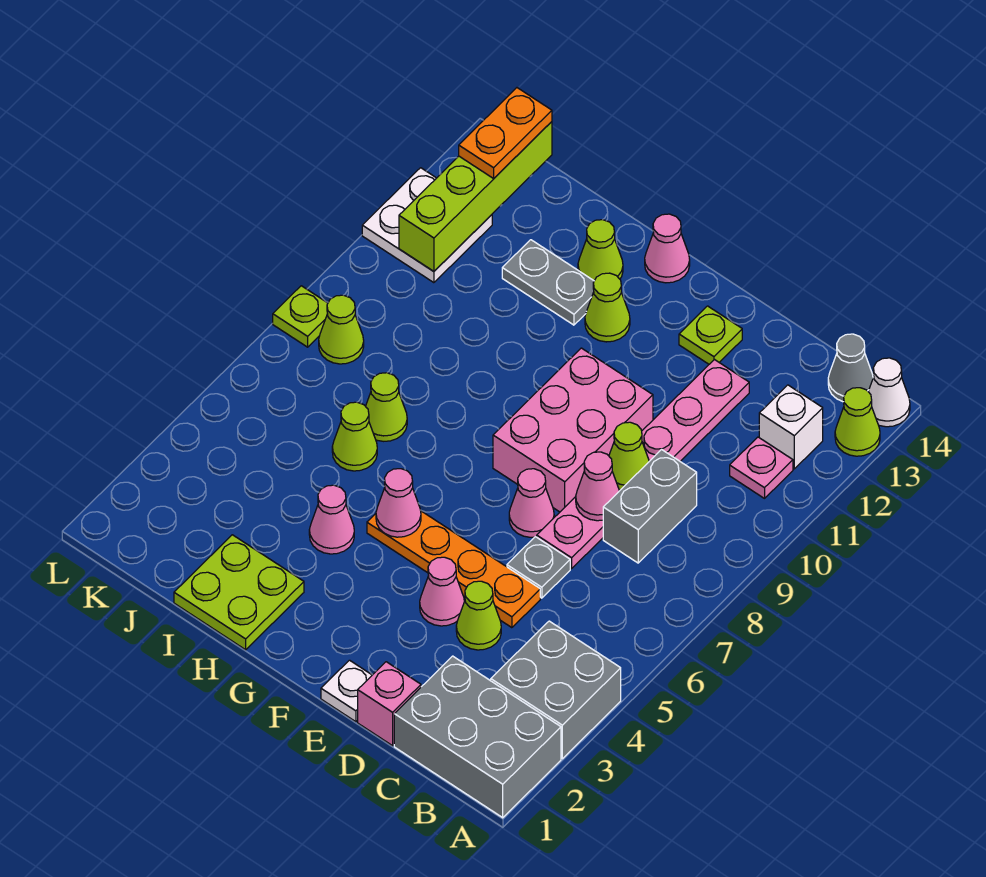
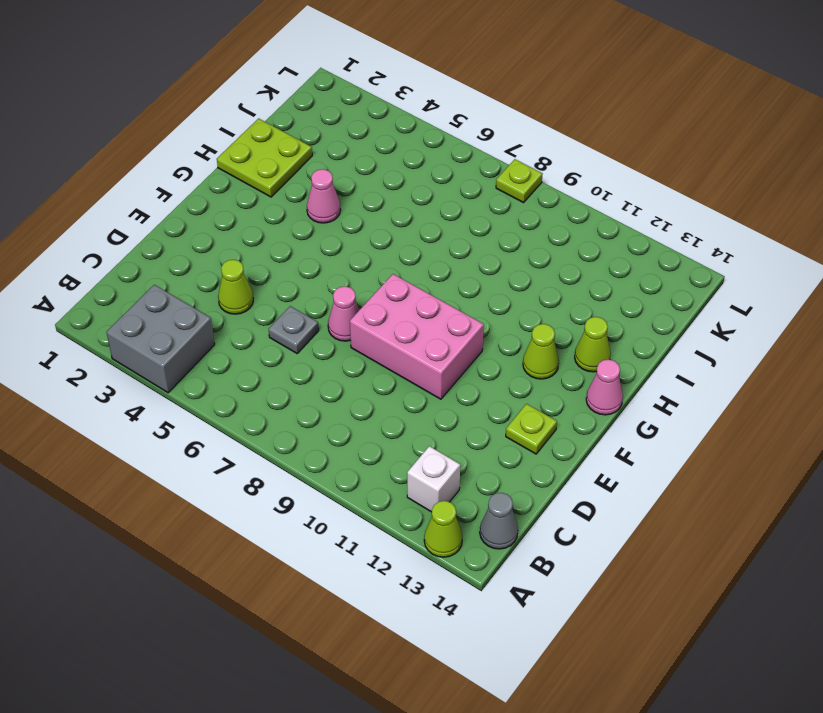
none -> grey brick A1:C2 level 1
none -> white cone A14 level 1
none -> pink plate B11 level 1
none -> grey brick C8:C9 level 1

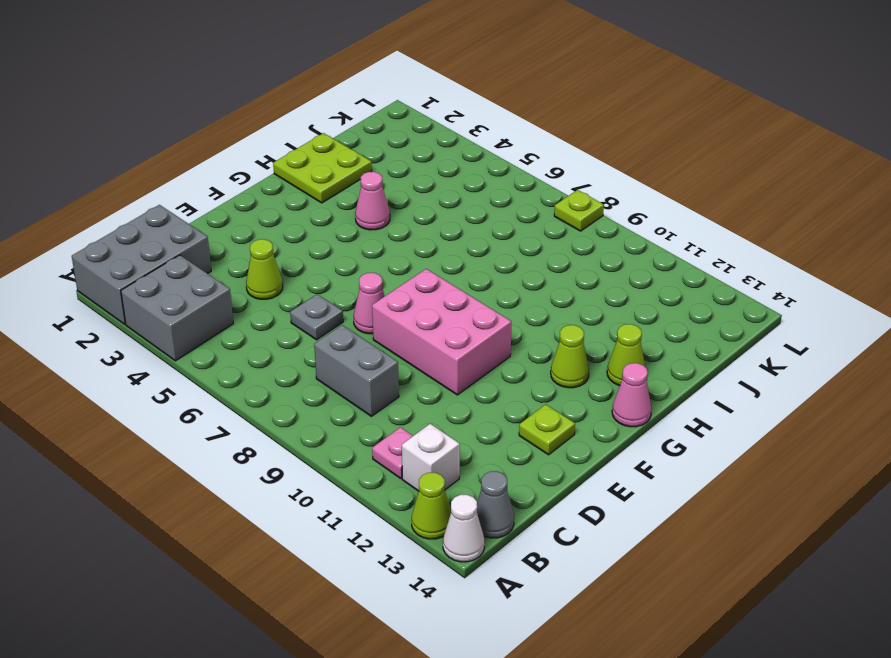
none -> pink brick D1 level 1
none -> orange plate D5:G5 level 1
none -> pink plate D7:D12 level 1
none -> white plate E1 level 1

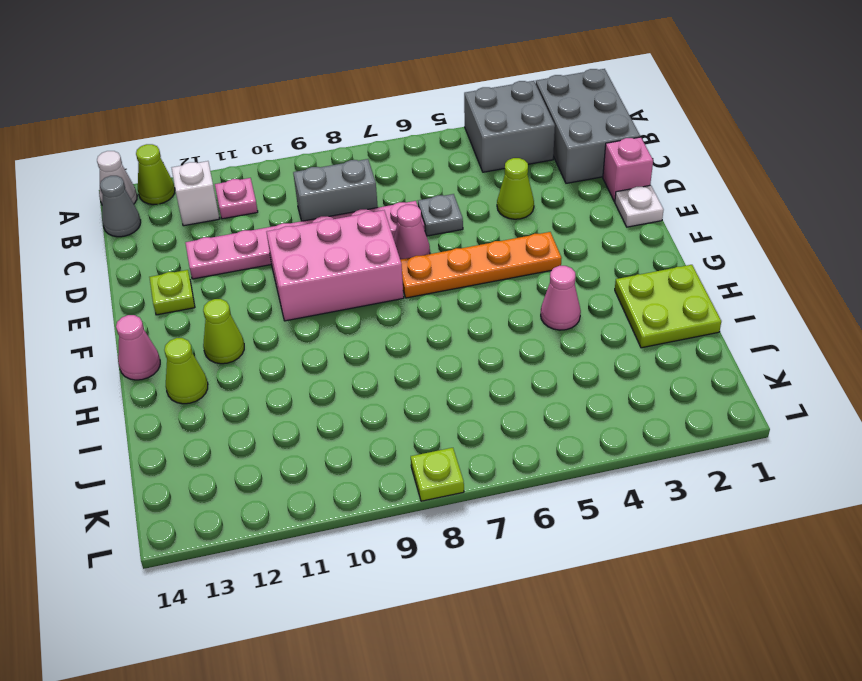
orange plate F4:F7 level 1 -> orange plate D5:G5 level 1
none -> pink cone E4 level 1
none -> grey plate H12:I12 level 1
none -> lime cone I6 level 1
none -> lime cone I7 level 1

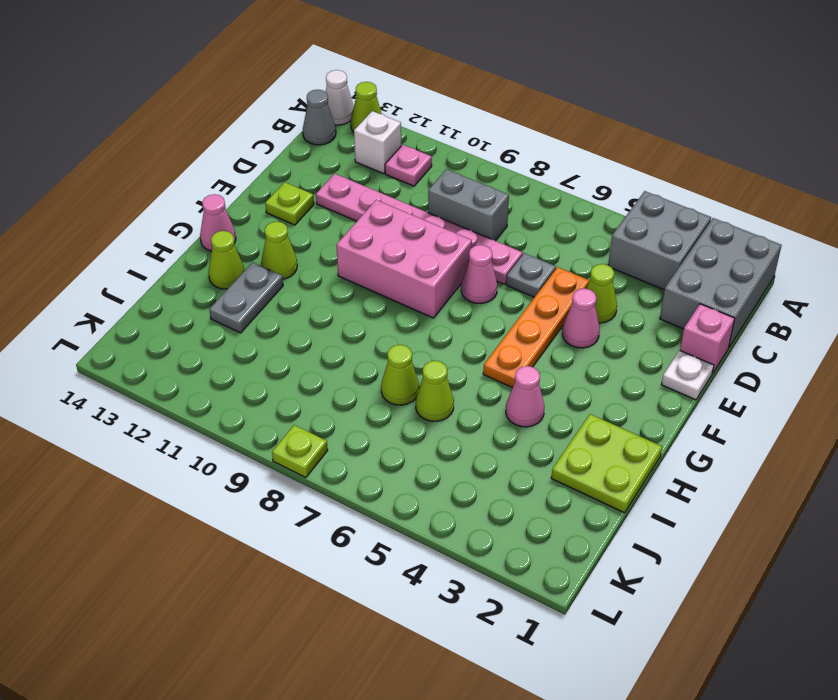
none -> lime cone K8 level 1
none -> white plate K11:L12 level 1
none -> pink cone D8 level 2
none -> lime cone D9 level 2

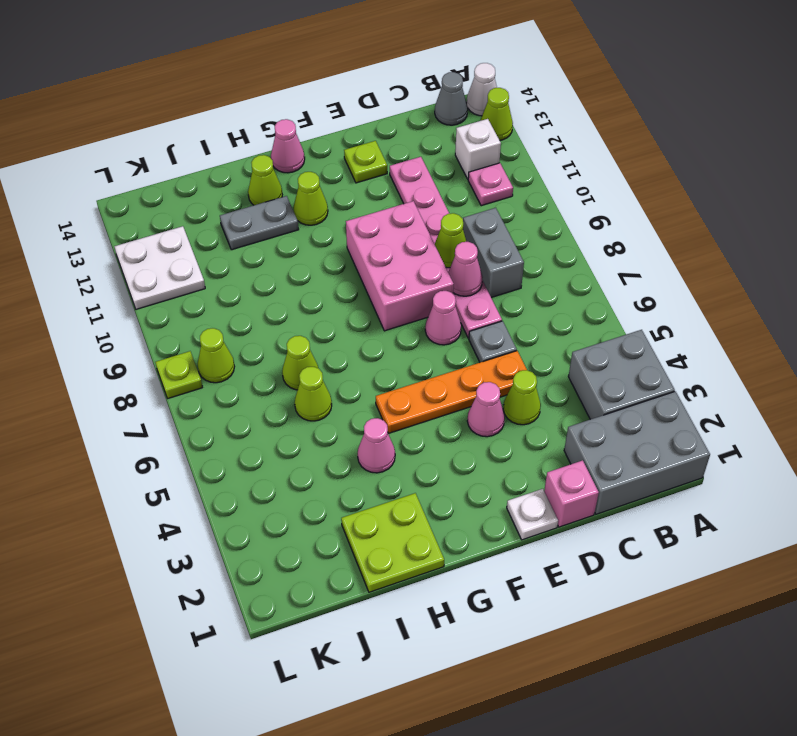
none -> pink cone G5 level 2
none -> lime brick K11:K14 level 2
none -> orange plate K13:K14 level 3

